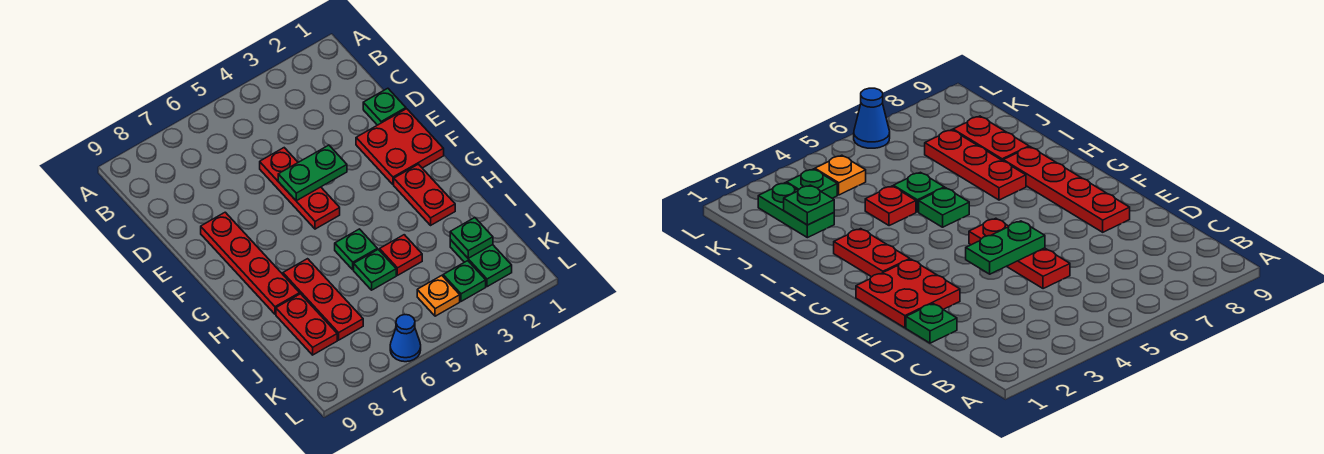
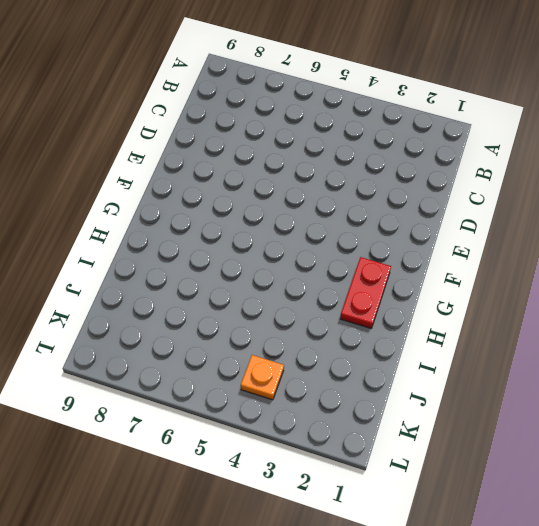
none -> green plate D1 level 1
none -> red plate D5:F5 level 1
none -> red plate E1:F2 level 1

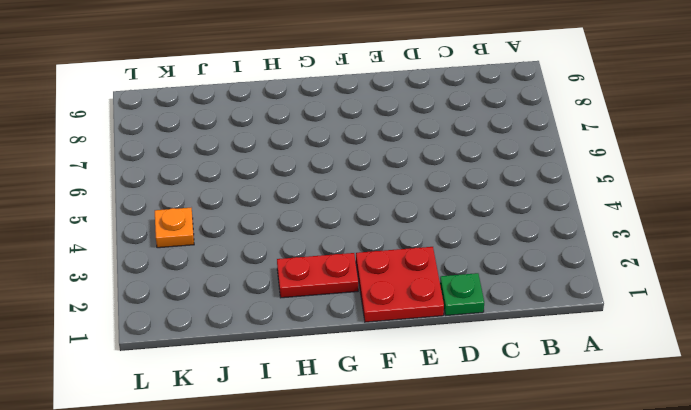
none -> red plate D5:F5 level 1
none -> red plate E8:H8 level 1
none -> green plate H5 level 1

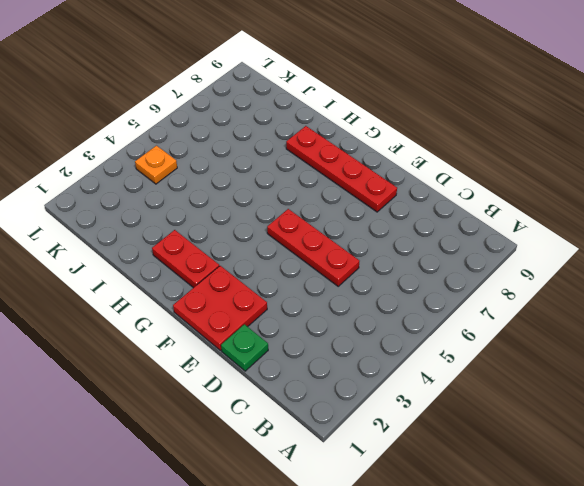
none -> green plate H5 level 1
none -> red plate H7:J7 level 1
none -> red plate I4 level 1

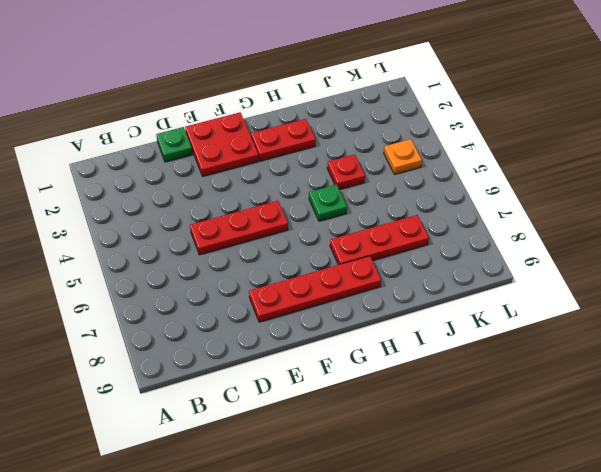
none -> green plate I5 level 1
none -> red plate I8:J8 level 1
none -> green plate J2:K2 level 1

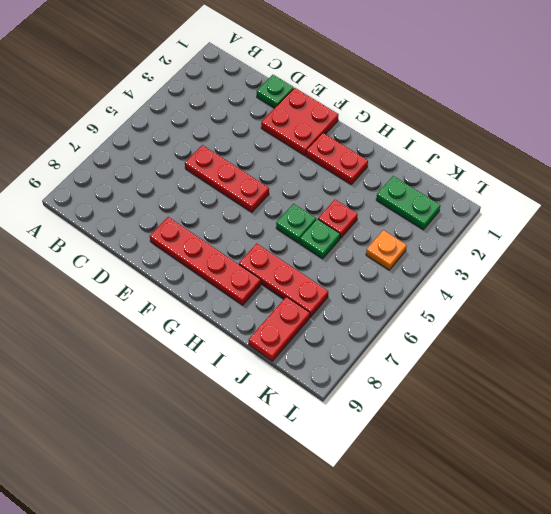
red plate J8:J9 level 1 -> red plate I8:J8 level 1
none -> green plate K3 level 1
none -> blue cone L6 level 1
none -> green plate E4:E5 level 2

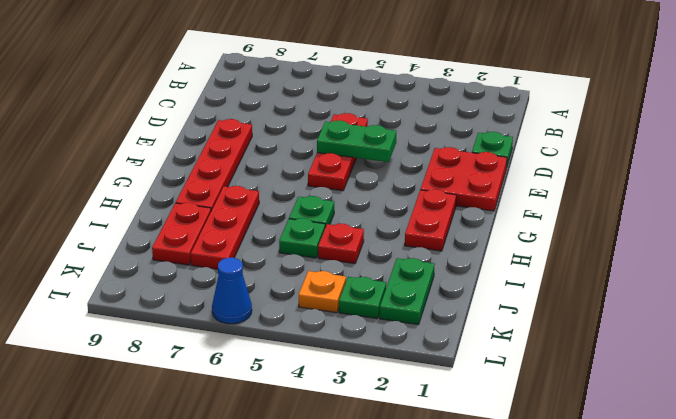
none -> green plate J2 level 2

